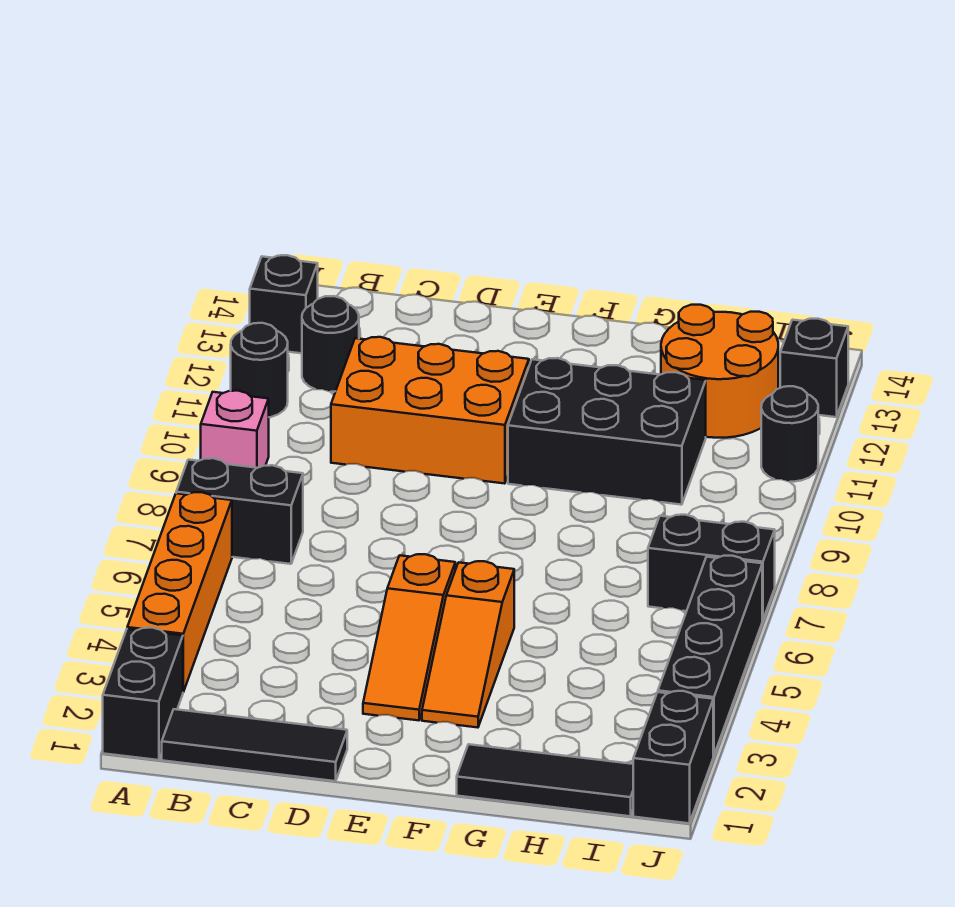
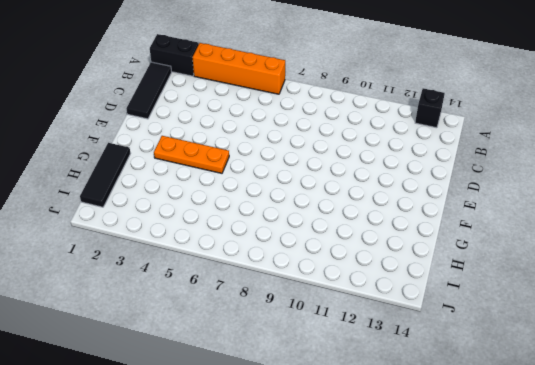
orange plate F3:F5 level 1 -> orange slope F3:F5 level 1 top 5
none -> black brick A7:B7 level 1
none -> pink brick A9 level 1
none -> black round brick A11 level 1

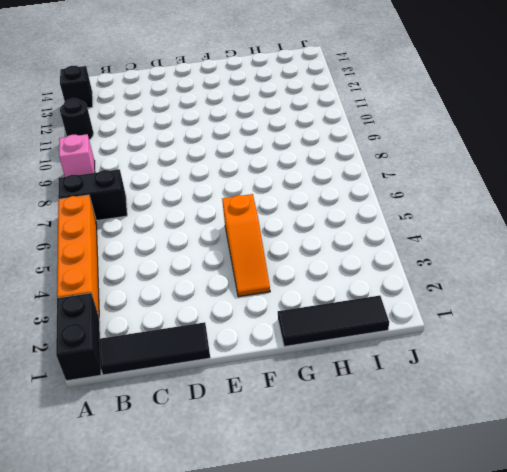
none -> black round brick B12 level 1
none -> orange brick C10:E11 level 1
none -> orange slope E3:E5 level 1 top 5

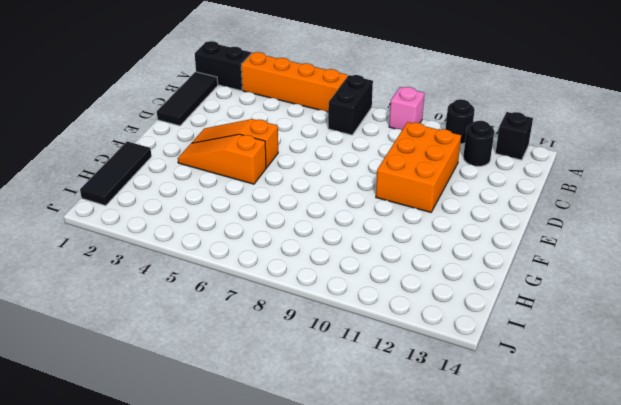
none -> black brick F10:H11 level 1
none -> orange round brick H12:I13 level 1
none -> black brick I7:J7 level 1

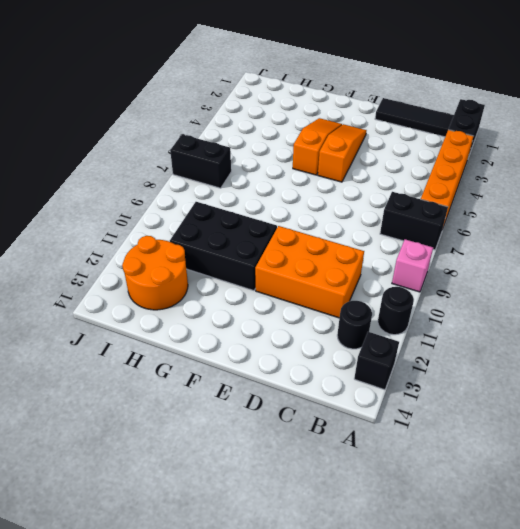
none -> black tile G1:I1 level 1
none -> black brick J1:J2 level 1
none -> black brick J3:J6 level 1

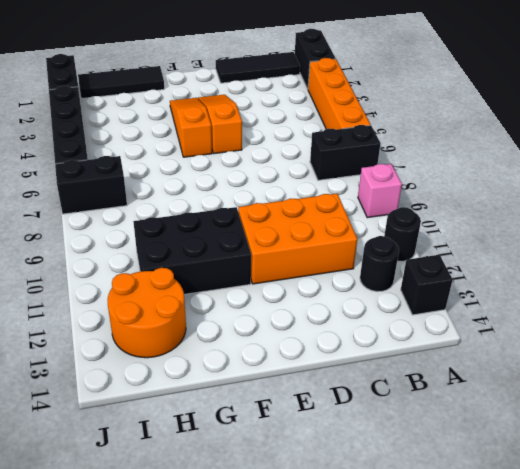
none -> black round brick J11 level 1
none -> black brick J13 level 1

